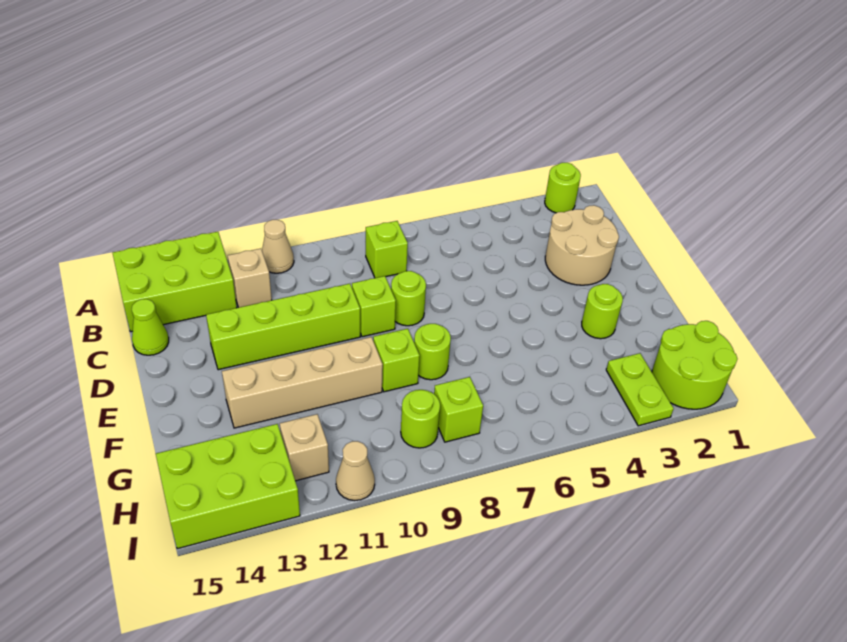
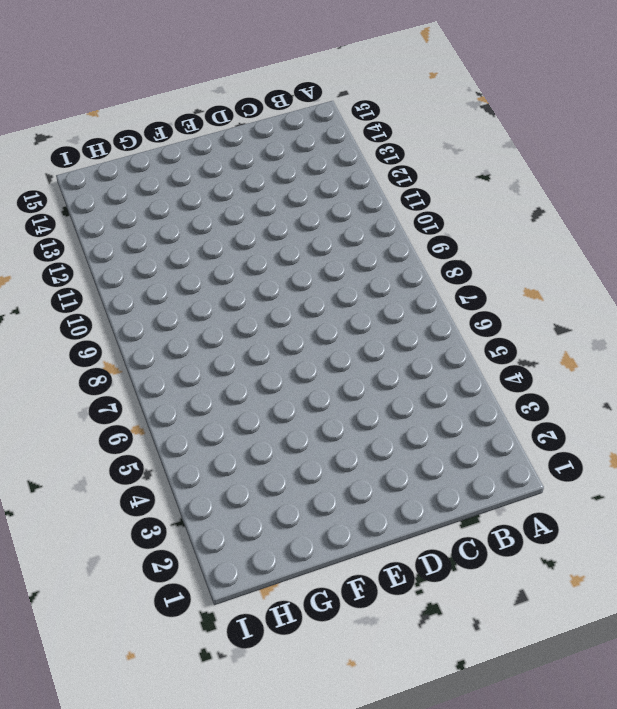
none -> lime round brick A2 level 1
none -> tan cone A11 level 1
none -> lime brick A13:B15 level 1

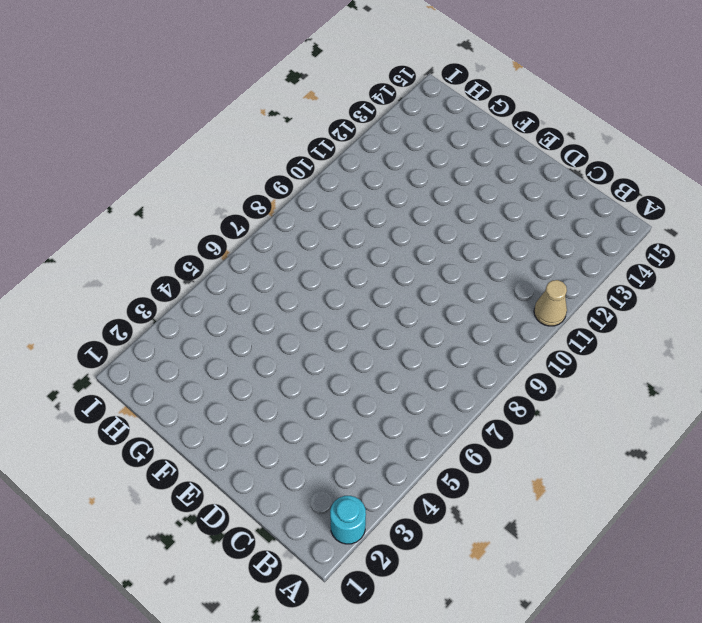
cyan round brick A2 level 1 -> lime round brick A2 level 1
none -> lime brick A13:B15 level 1
none -> lime brick B8 level 1
none -> tan brick B12 level 1

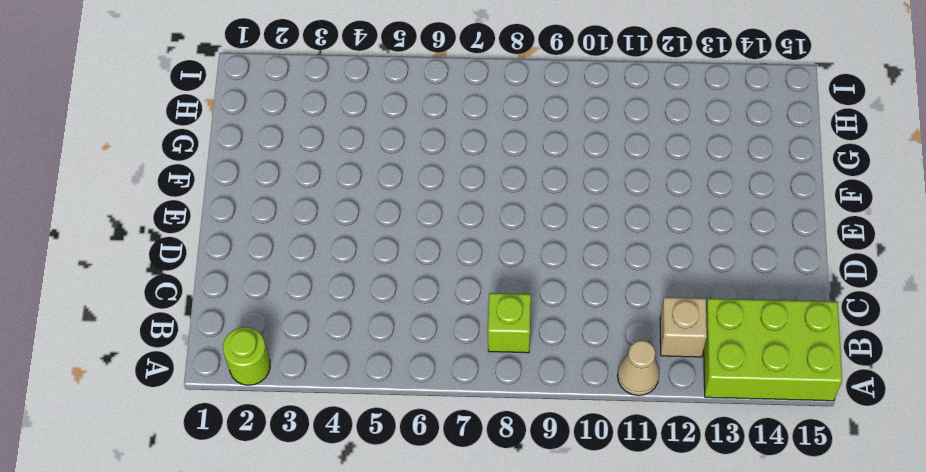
none -> tan round brick C2:D3 level 1
none -> lime cone C15 level 1
none -> lime round brick D8 level 1

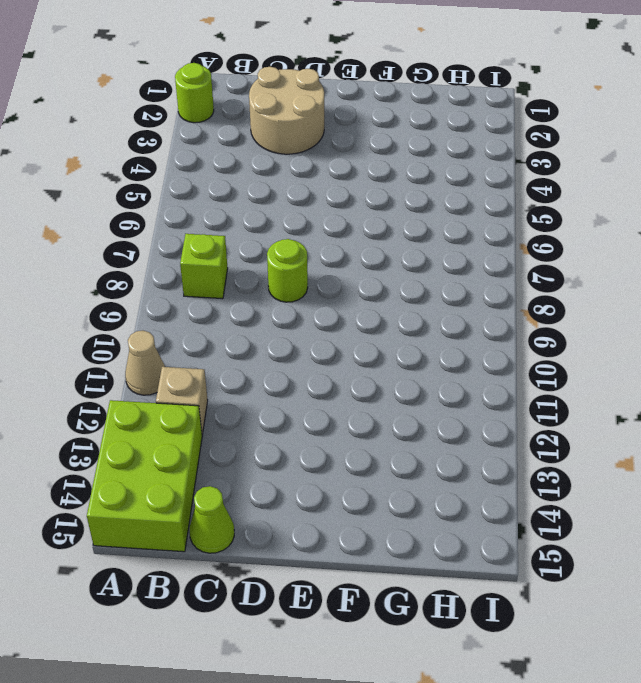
none -> lime brick D9 level 1
none -> lime brick D10:D13 level 1
none -> lime round brick F3 level 1

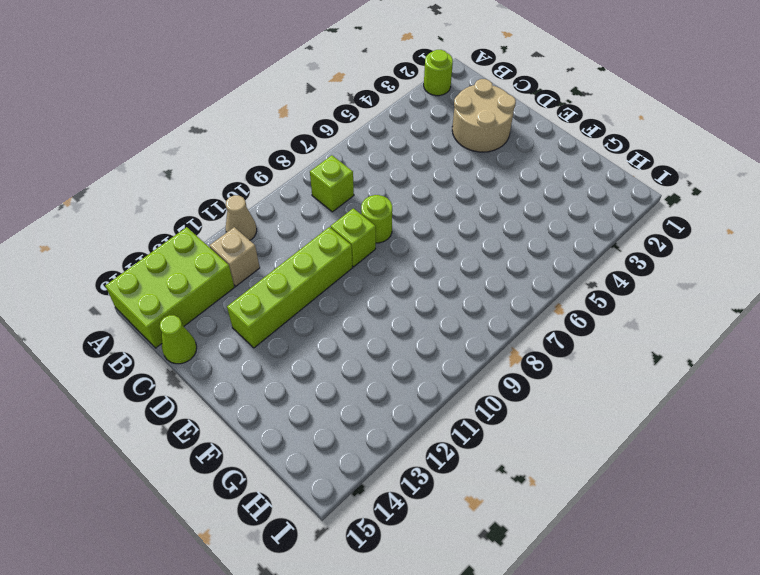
none -> lime round brick F3 level 1
none -> lime round brick F8 level 1
none -> lime brick F9 level 1

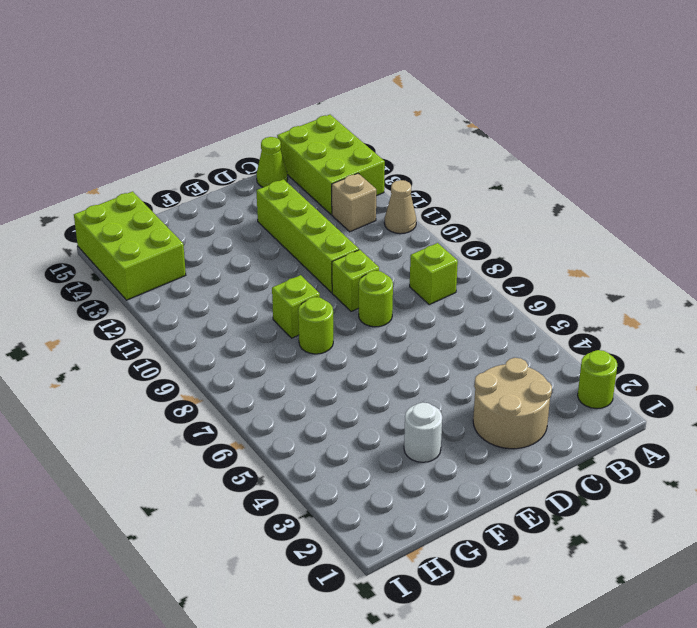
white round brick F3 level 1 -> lime round brick F3 level 1
none -> tan brick F10:F13 level 1
none -> lime round brick H1:I2 level 1
none -> lime plate H3:I3 level 1

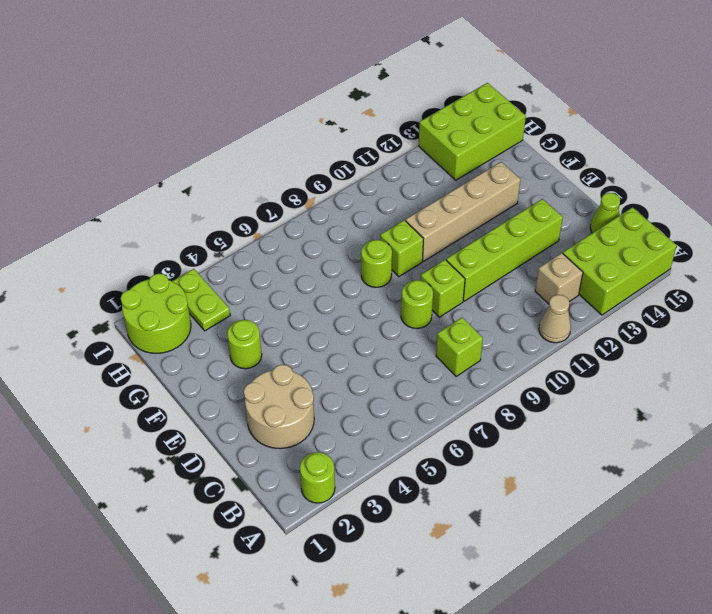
none -> lime brick H8 level 1
none -> lime round brick H9 level 1
none -> tan brick H12 level 1

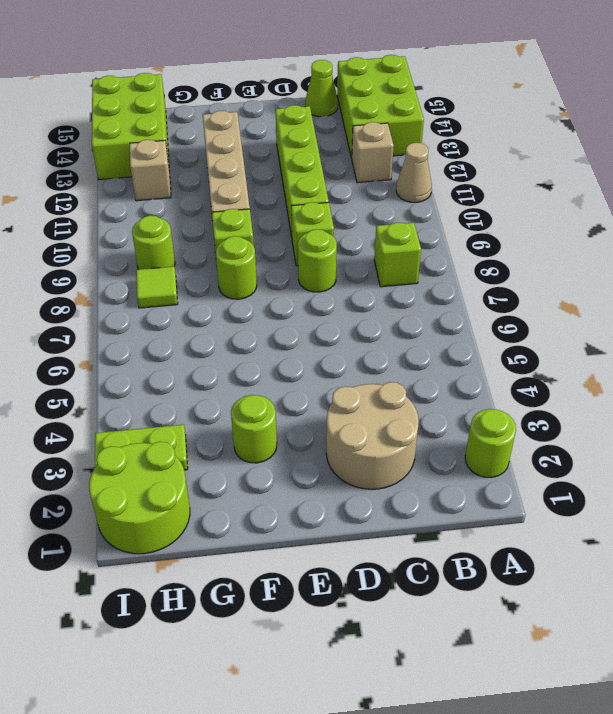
lime tile H8 level 1 -> lime brick H8 level 1
none -> tan cone I11 level 1

